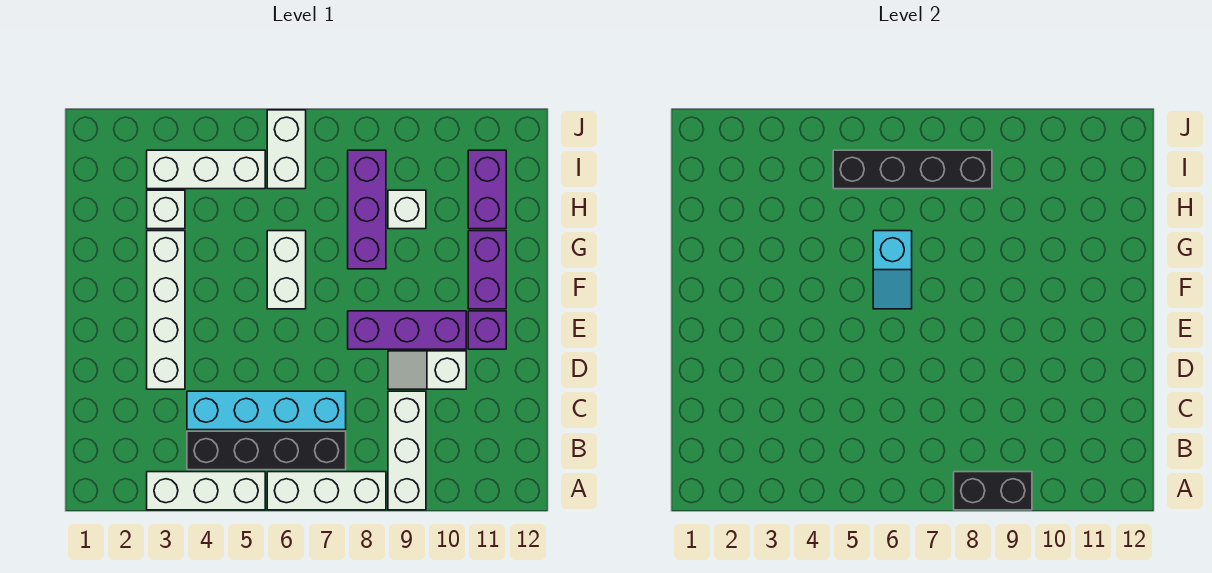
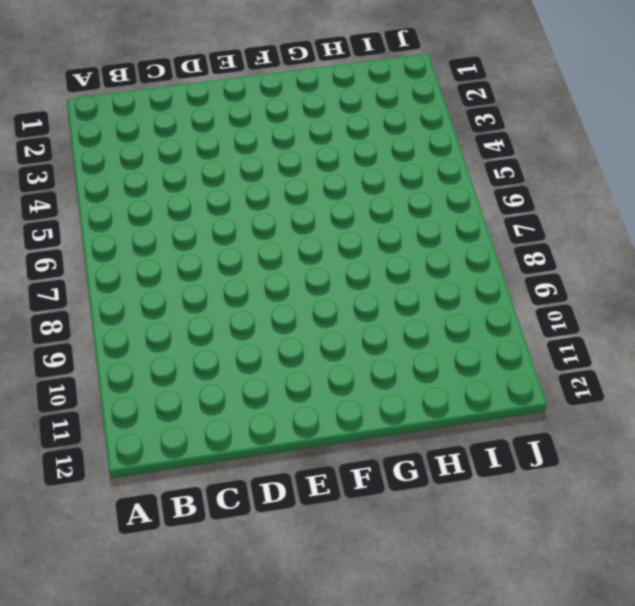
none -> white brick A3:A5 level 1
none -> white brick A6:A8 level 1
none -> white brick A9:C9 level 1

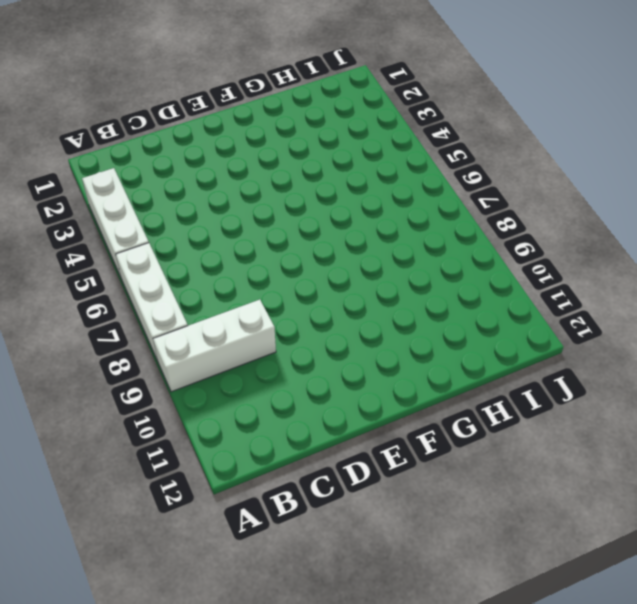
none -> black brick B4:B7 level 1
none -> cyan brick C4:C7 level 1
none -> white brick D3:G3 level 1

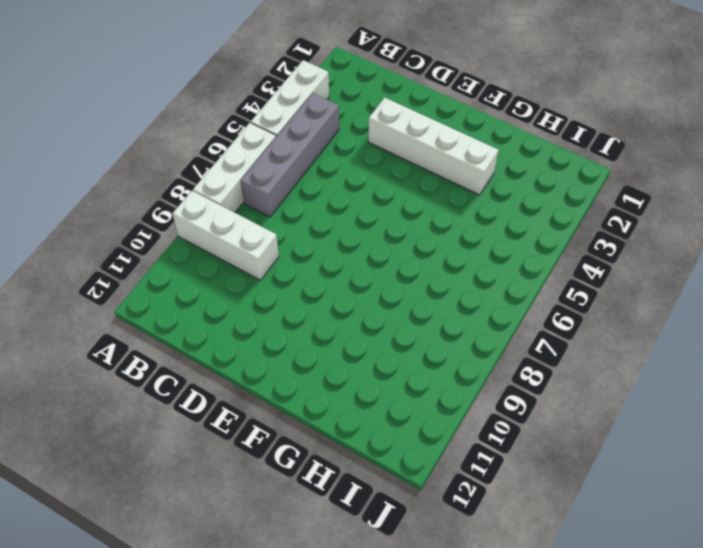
grey brick B4:B7 level 1 -> black brick B4:B7 level 1
none -> cyan brick C4:C7 level 1
none -> white slope D9:D10 level 1 top 10
none -> purple brick E8:E10 level 1

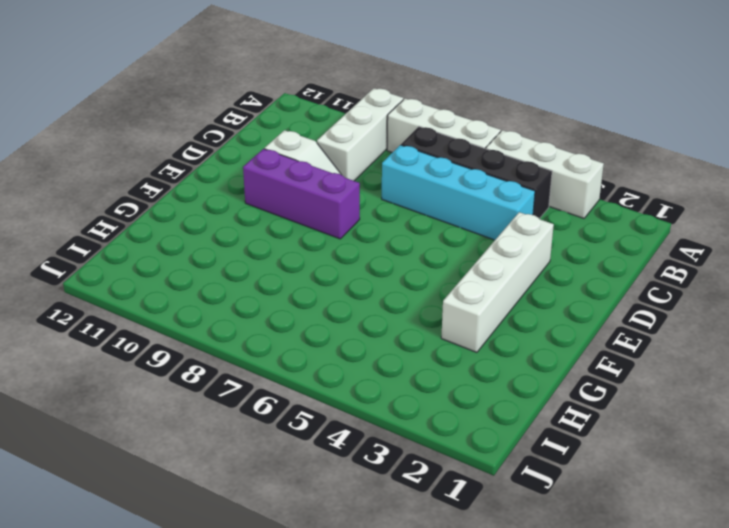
none -> purple brick E11 level 1
none -> white brick F6:G6 level 1
none -> purple brick F11:G11 level 1

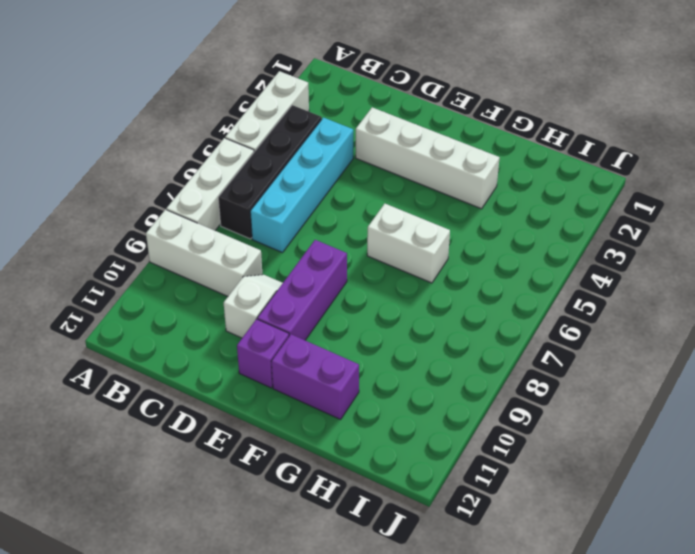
none -> purple brick G8:I8 level 1
none -> white brick H3 level 1
none -> white brick H9 level 1

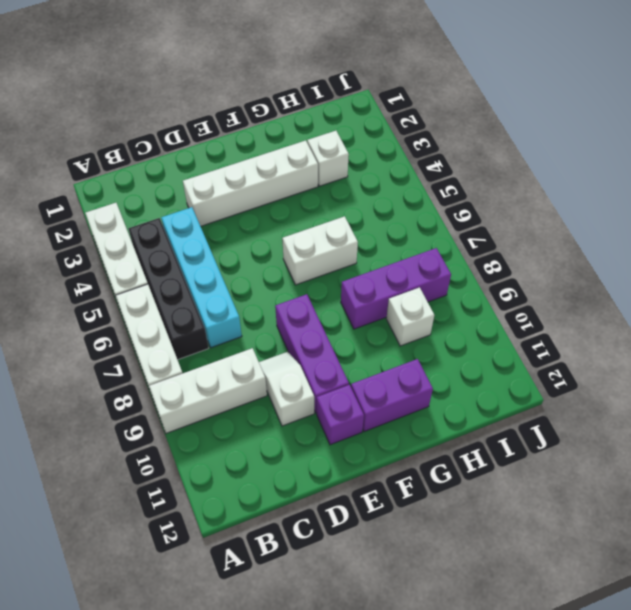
none -> purple brick H11:I11 level 1
none -> white brick I3:I5 level 1
none -> white brick I6:J6 level 1

